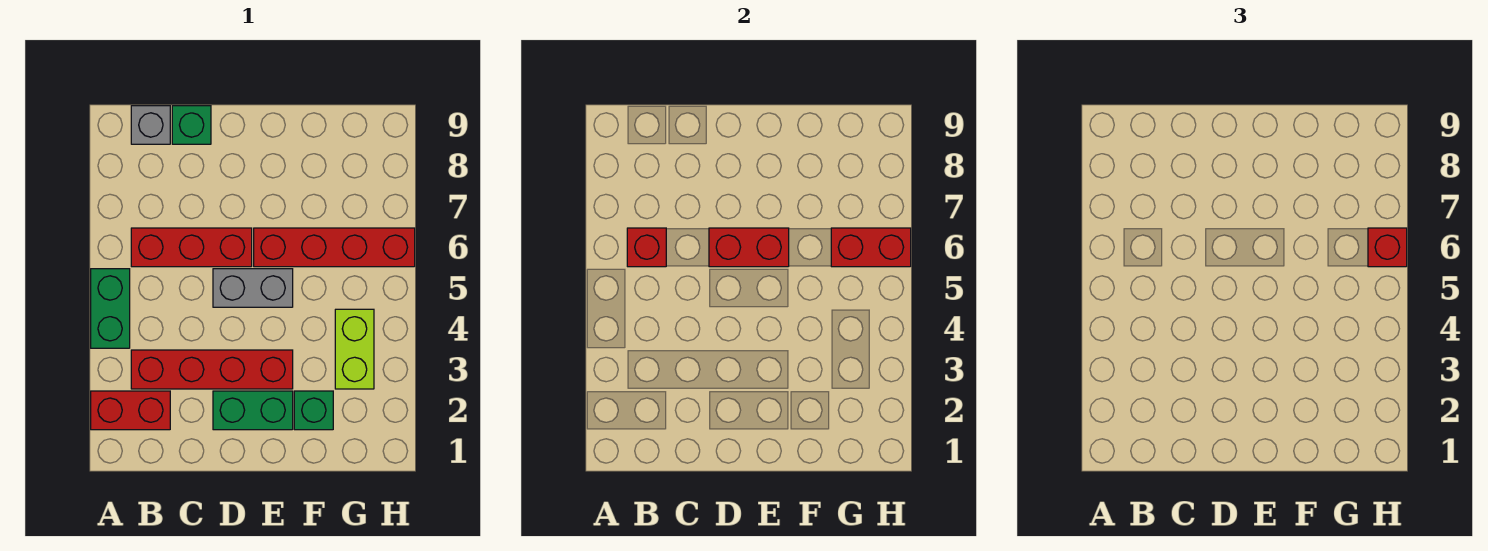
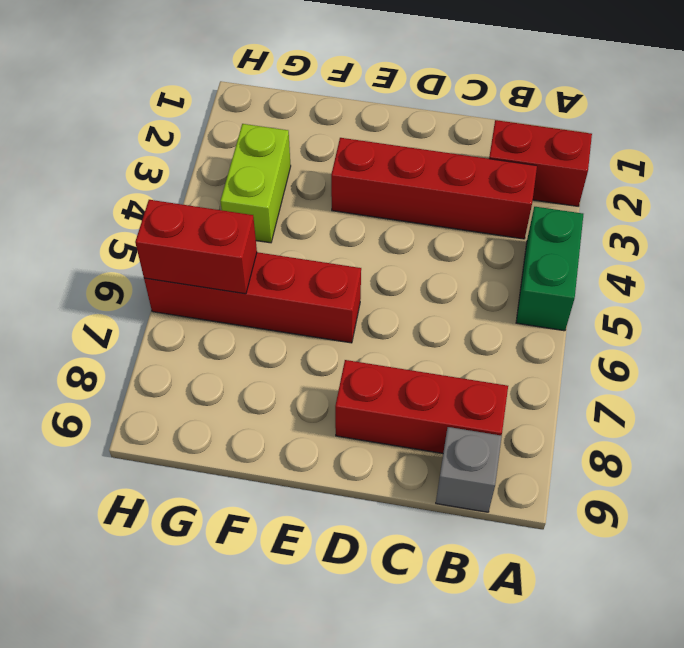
red brick B8:D8 level 1 -> red brick B6:D6 level 1
none -> green brick C9 level 1
none -> green brick D2:E2 level 1
none -> grey brick D5:E5 level 1

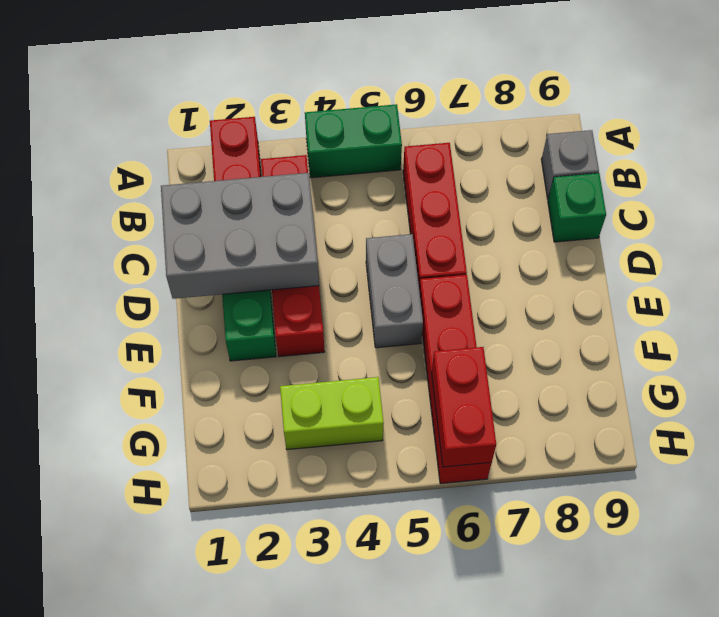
grey brick C1:D3 level 2 -> none
none -> green brick F2 level 1
none -> red brick B6 level 2
none -> red brick D6:E6 level 2

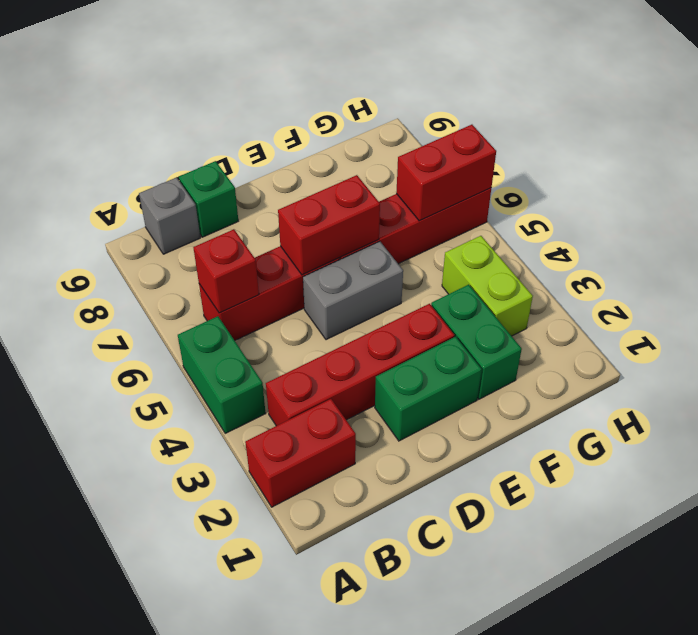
green brick F2:F3 level 1 -> green brick F2 level 1
none -> red brick H6 level 3

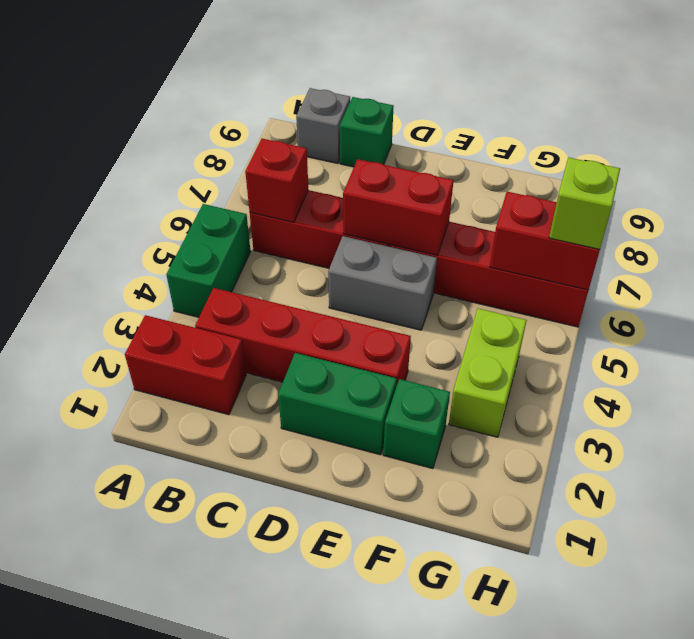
lime brick H6 level 3 -> red brick H6 level 3

